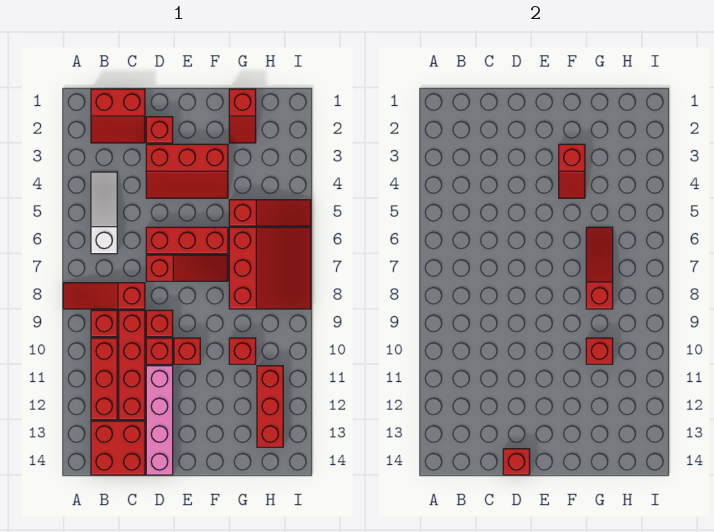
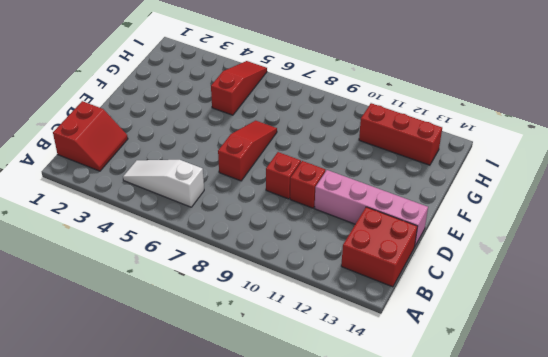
none -> red slope A8:C8 level 1 top C
none -> red brick B9 level 1
none -> red brick B10:B12 level 1

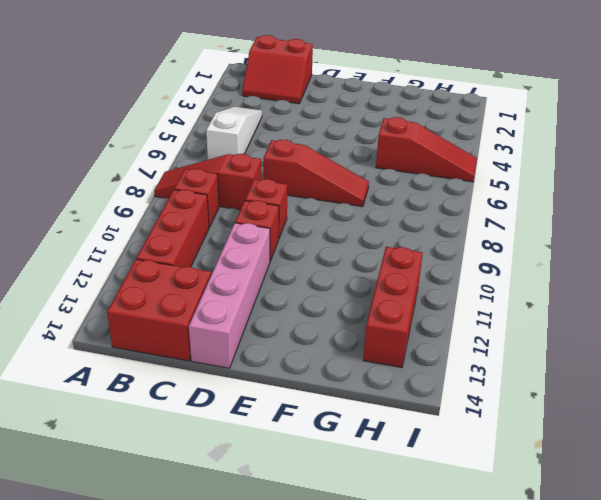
none -> red brick C9:C12 level 1
none -> red brick D2 level 1
none -> red slope D3:F4 level 1 top 3

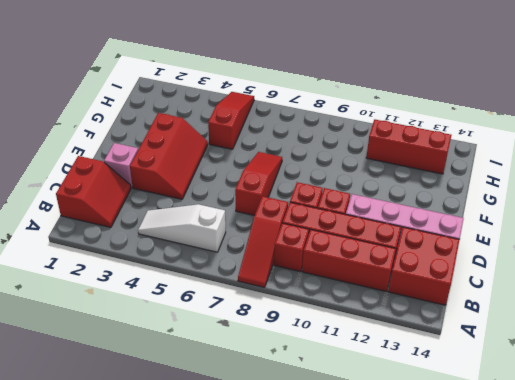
pink brick D2 level 1 -> red brick D2 level 1
none -> red brick D6:F6 level 1
none -> red brick E10 level 1
none -> red slope G1:G2 level 1 top 1

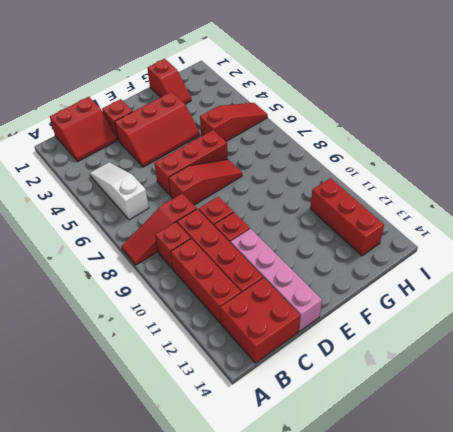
none -> red brick E10 level 1
none -> red slope G6:I8 level 1 top G
none -> red brick G10 level 1

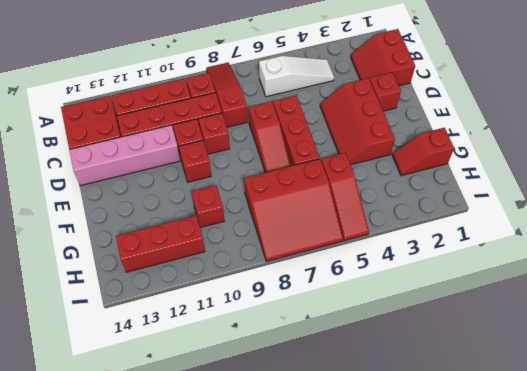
none -> red brick D14 level 2
none -> red slope F3:F4 level 2 top 3
none -> red slope G6:G8 level 2 top 8

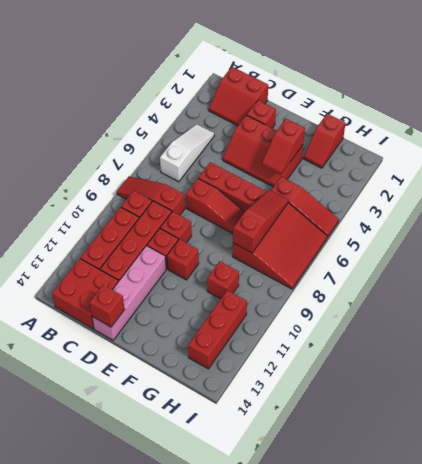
none -> red brick G10 level 2

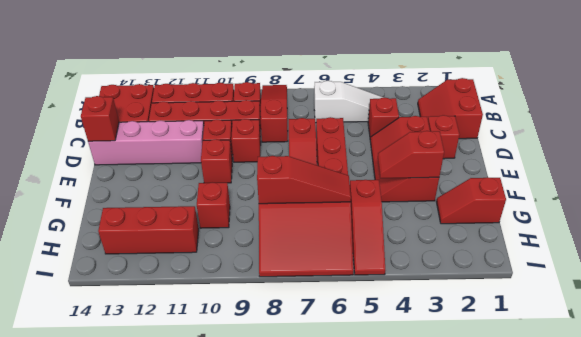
red brick C4 level 1 -> red brick G10 level 2

